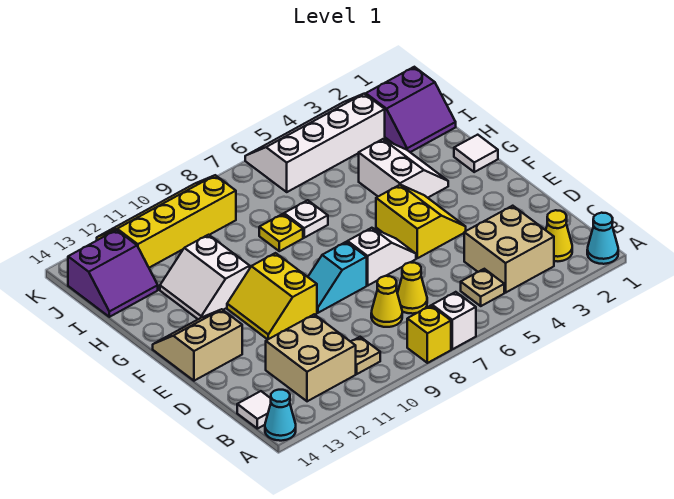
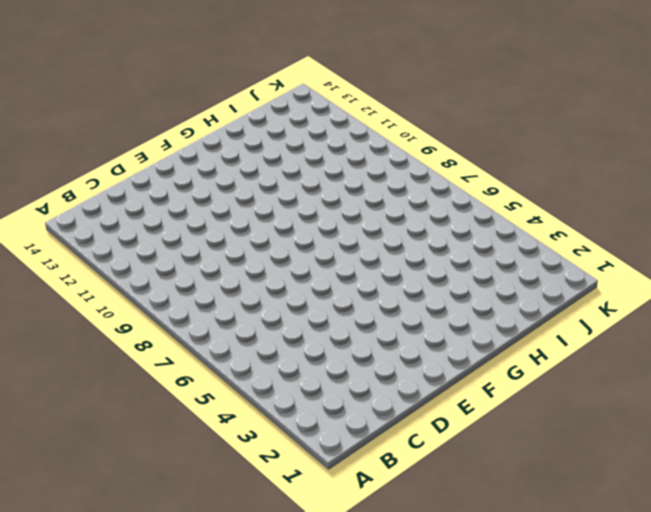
none -> cyan cone A1 level 1
none -> white brick A7 level 1
none -> yellow brick A8 level 1

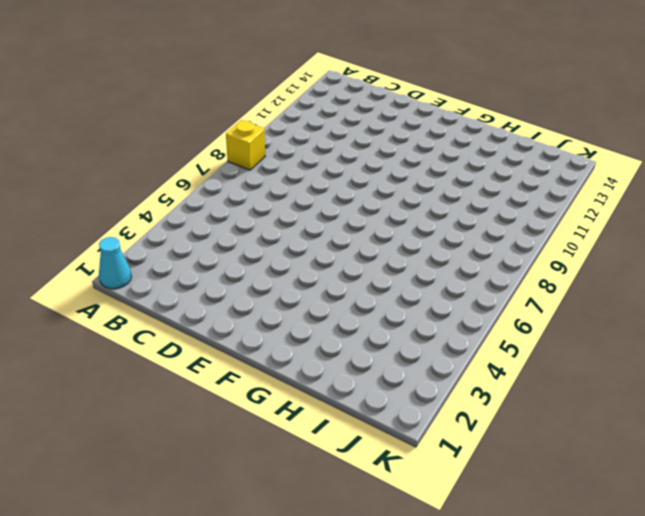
none -> white brick A7 level 1
none -> cyan cone A14 level 1
none -> yellow cone B2 level 1

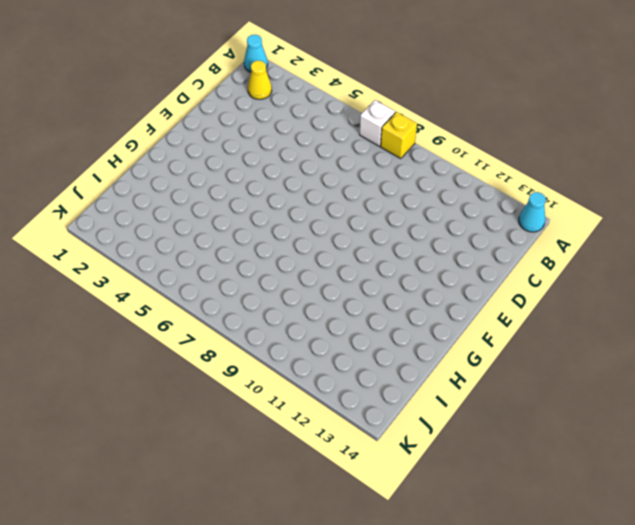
none -> tan brick B3:C4 level 1
none -> tan plate B5 level 1
none -> tan plate B10 level 1

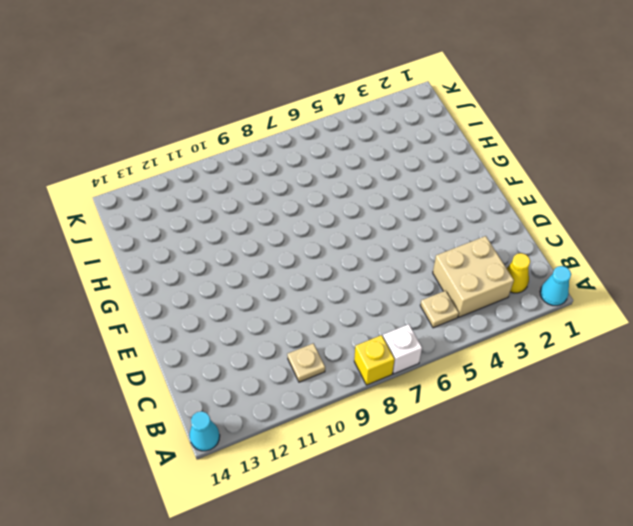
none -> tan brick B11:C12 level 1
none -> white tile B14 level 1
none -> yellow cone C7 level 1

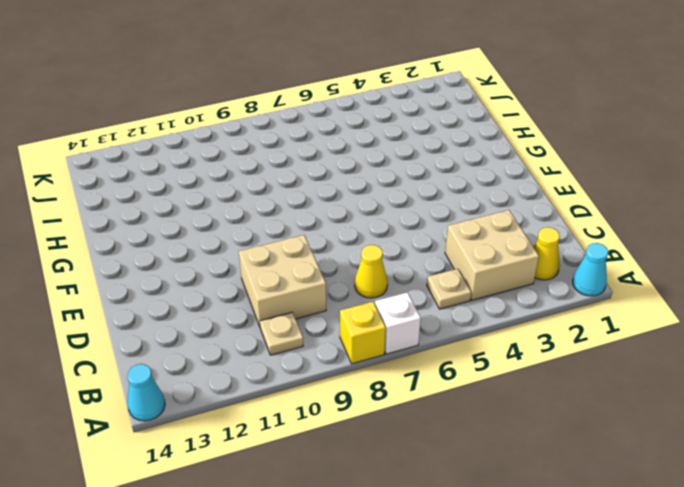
tan brick C9:D10 level 1 -> tan brick B11:C12 level 1
none -> white tile B14 level 1
none -> yellow cone C8 level 1
none -> yellow slope E4:F5 level 1 top 5

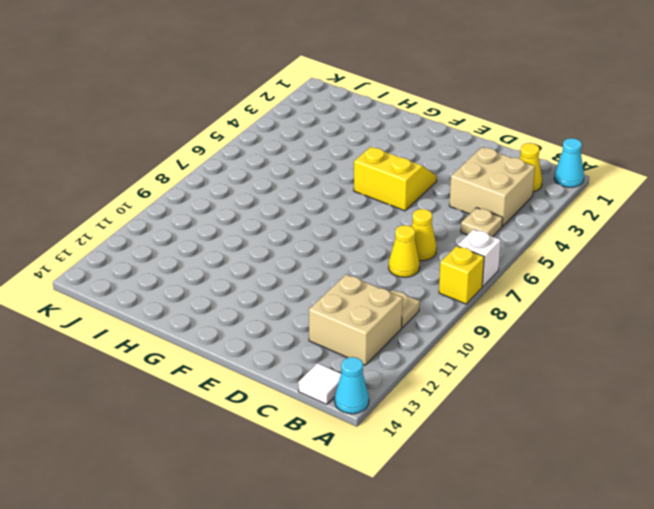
none -> white slope E6:E7 level 1 top 7
none -> cyan slope E8:E9 level 1 top 8
none -> yellow slope E10:F11 level 1 top 10

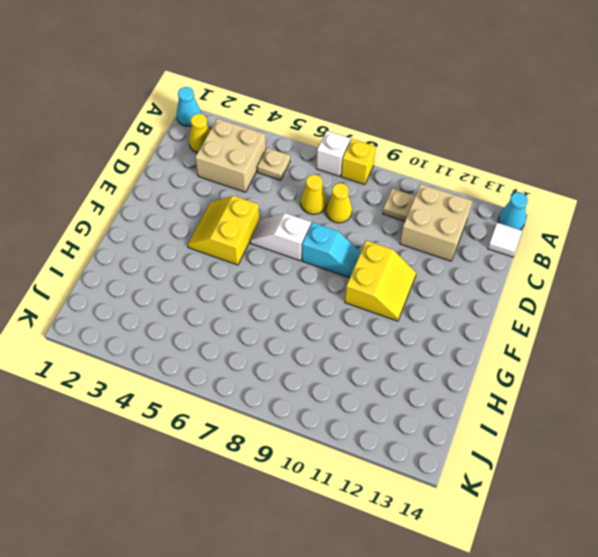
none -> tan slope E13:F14 level 1 top E
none -> white tile G1 level 1
none -> white slope G3:H4 level 1 top 4

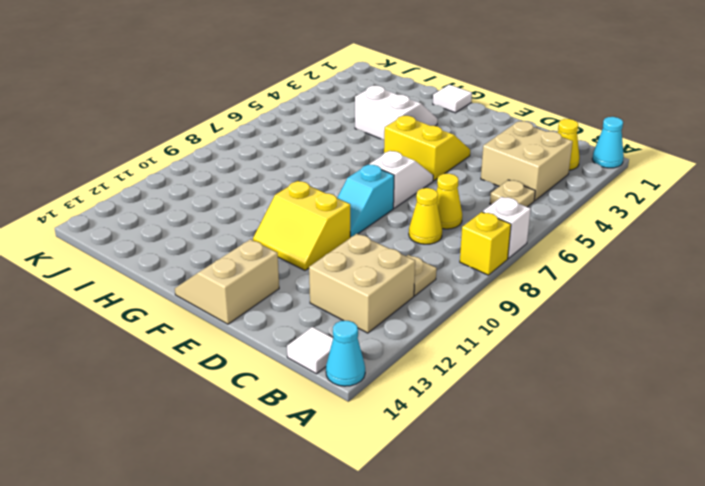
none -> white slope G11:H12 level 1 top 11
none -> white plate H7 level 1
none -> yellow plate H8 level 1

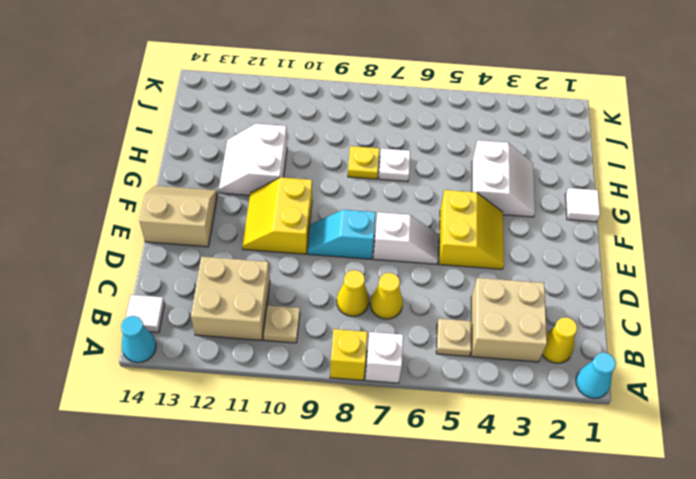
none -> purple slope I1:J2 level 1 top J
none -> purple slope I13:J14 level 1 top J
none -> white slope J3:K6 level 1 top J

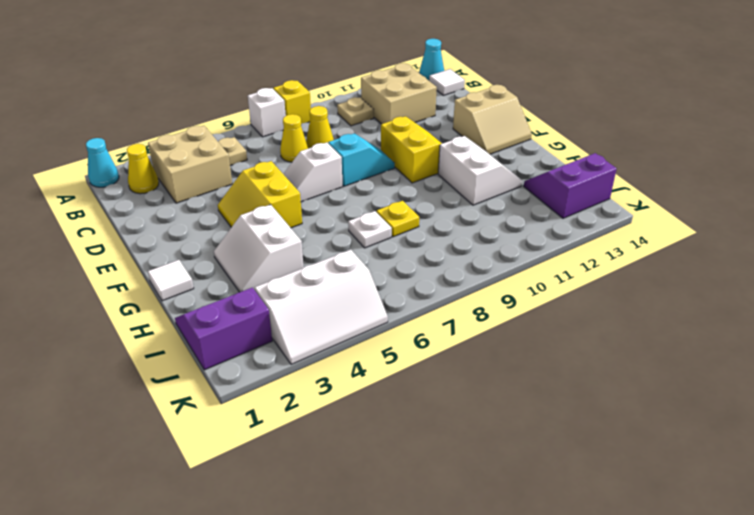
white slope J3:K5 level 1 top J -> white slope J3:K6 level 1 top J
none -> yellow slope J9:K12 level 1 top J

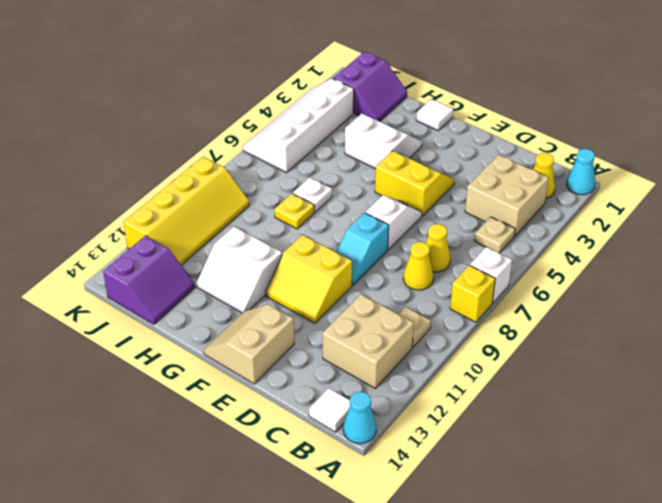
yellow slope J9:K12 level 1 top K -> yellow slope J9:K12 level 1 top J

